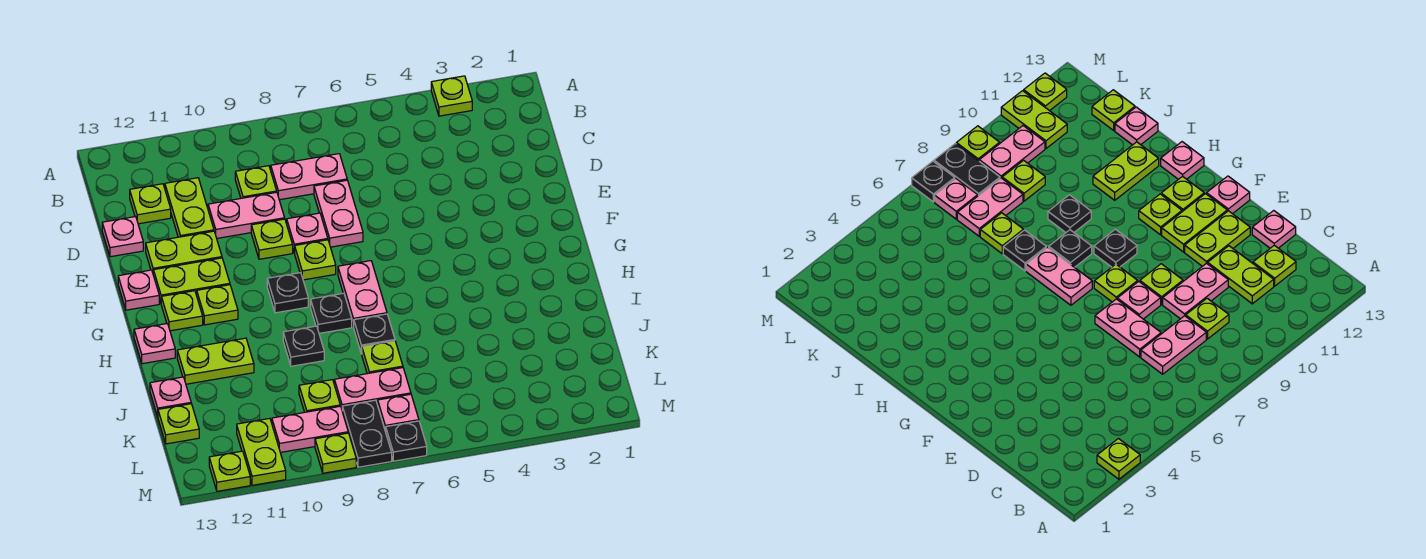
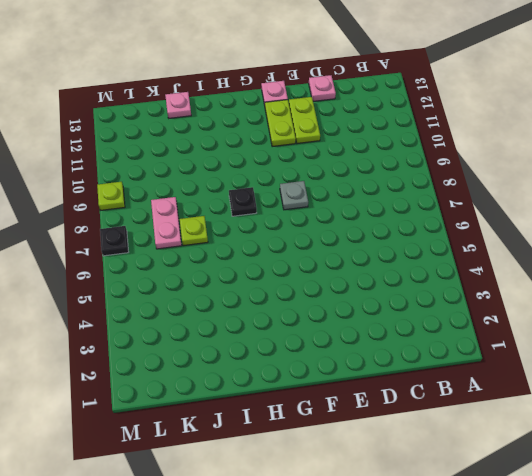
grey plate F8 level 1 -> lime plate F8 level 1
none -> lime plate A3 level 1
none -> pink plate C7:C8 level 1
none -> lime plate C9 level 1
none -> lime plate C11:D11 level 1

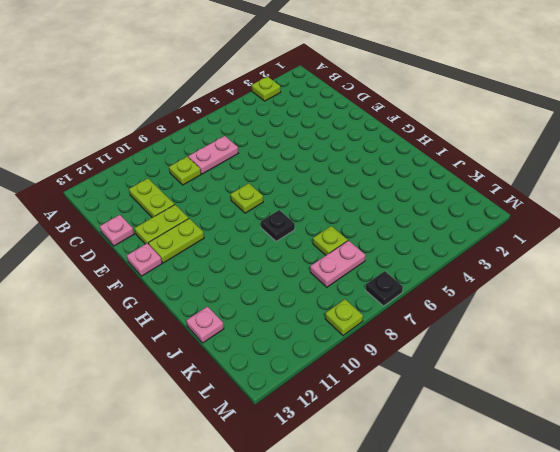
none -> lime plate C12 level 1
none -> pink plate D7:E7 level 1
none -> pink plate D9:D10 level 1
none -> pink plate E8 level 1

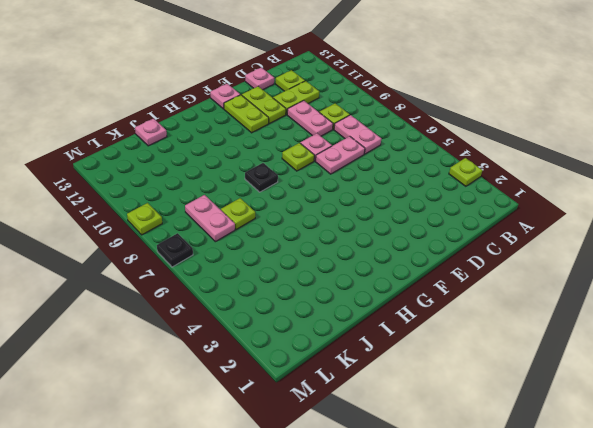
none -> lime plate E9 level 1
none -> pink plate G7:H7 level 1
none -> black plate G9 level 1
none -> lime plate G11 level 1

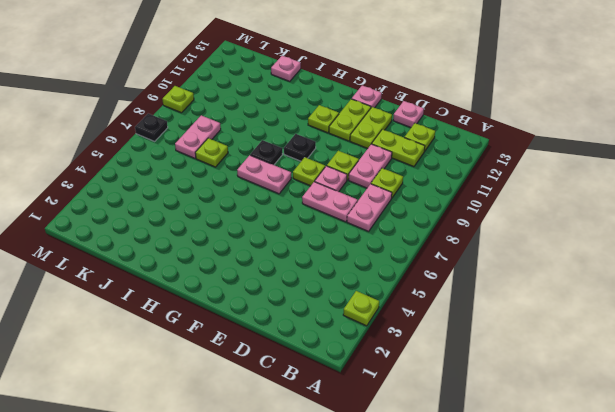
none -> lime plate G12 level 1
none -> pink plate H13 level 1
none -> black plate I7 level 1
none -> black plate I9 level 1

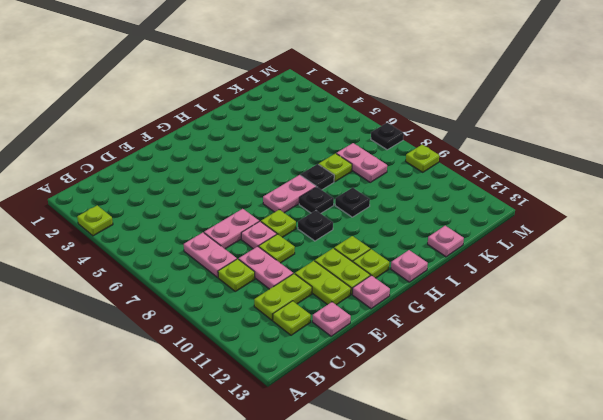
none -> lime plate I11:I12 level 1
none -> lime plate K9 level 1
none -> lime plate K13 level 1
none -> pink plate L7 level 1

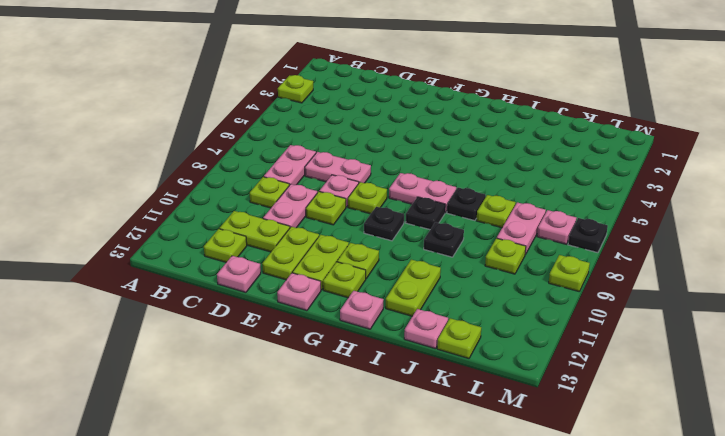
none -> black plate L8:M8 level 1
none -> pink plate L9:L10 level 1
none -> lime plate L11:M11 level 1
none -> lime plate M12 level 1

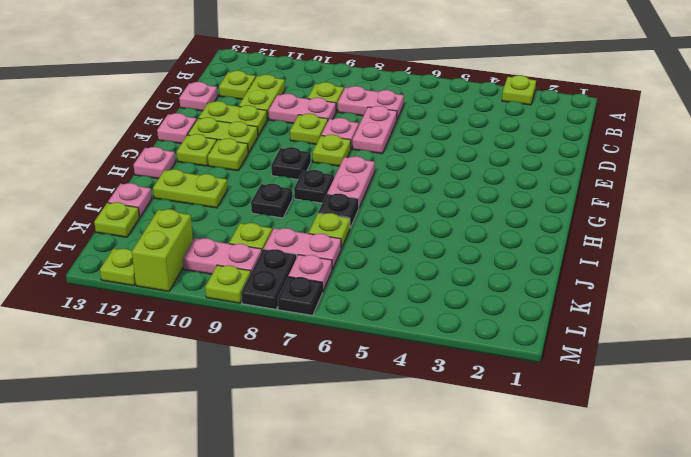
lime brick L11:M11 level 1 -> lime plate L11:M11 level 1

